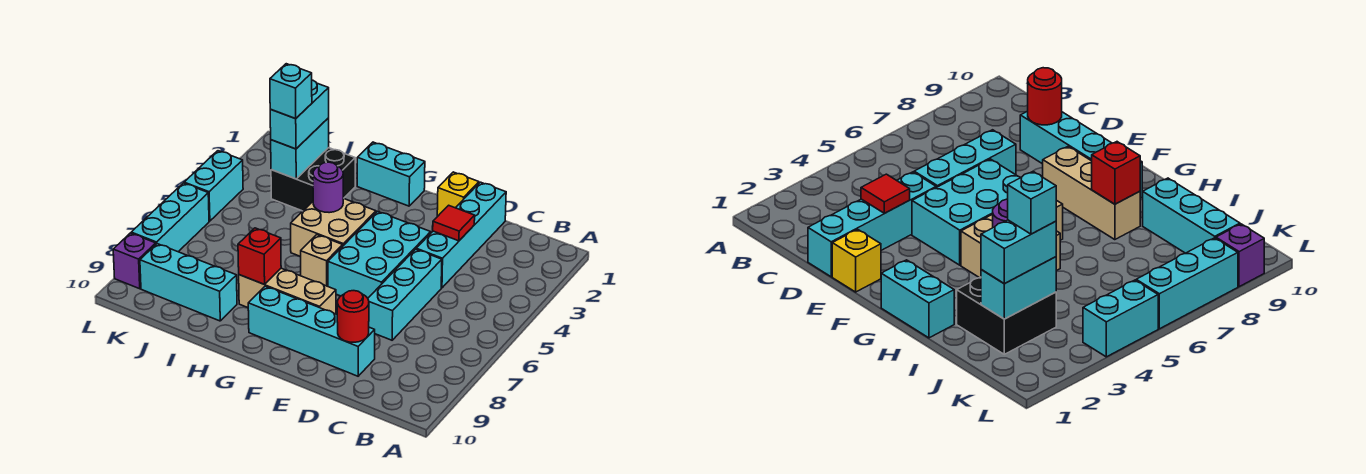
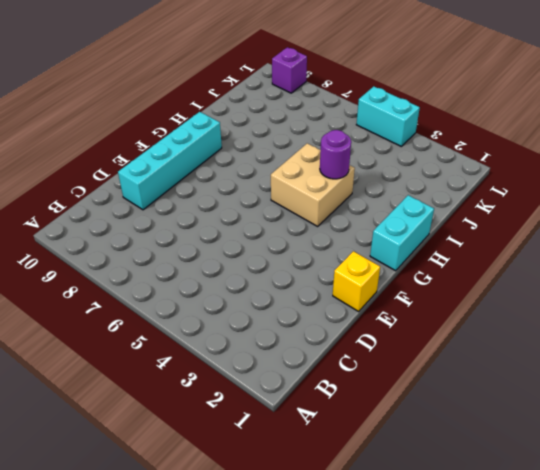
none -> cyan brick D1:D4 level 1
none -> cyan brick D5:D7 level 1
none -> cyan brick E4:F6 level 1

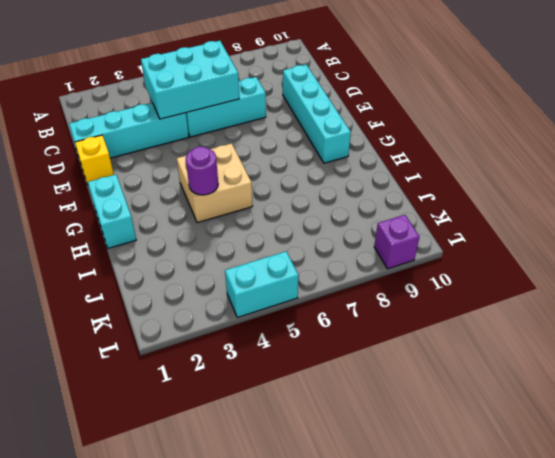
cyan brick C4:D6 level 2 -> cyan brick E4:F6 level 1
none -> tan brick F8:H8 level 1
none -> tan brick G6 level 1
none -> black brick I2:J3 level 1

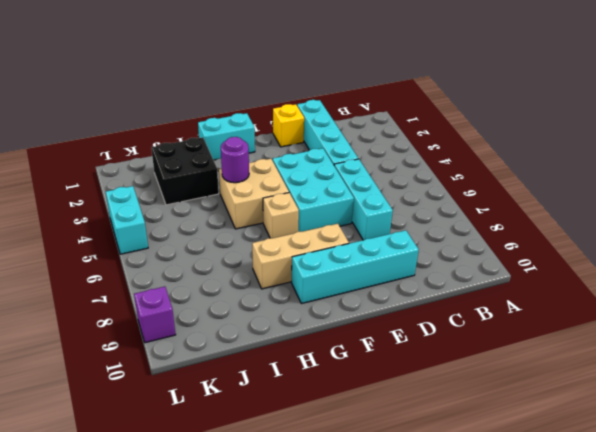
none -> cyan brick I9:K9 level 1
none -> cyan brick L6:L8 level 1
none -> red tile D3 level 2

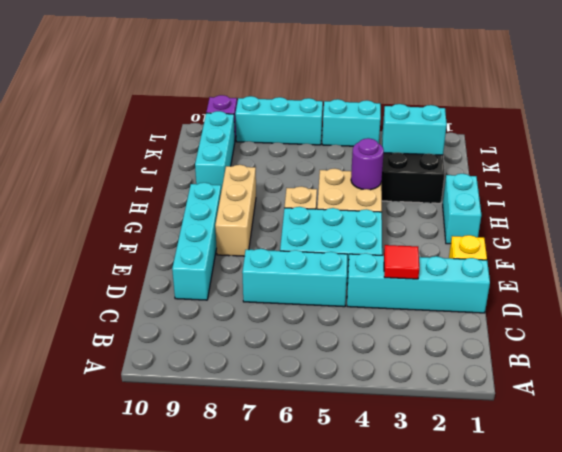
none -> red round brick D9 level 2
none -> red brick H8 level 2
none -> cyan brick J2:J3 level 3

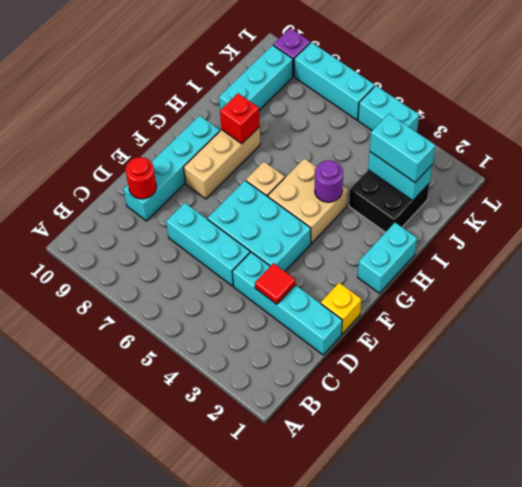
none -> cyan brick J3 level 4

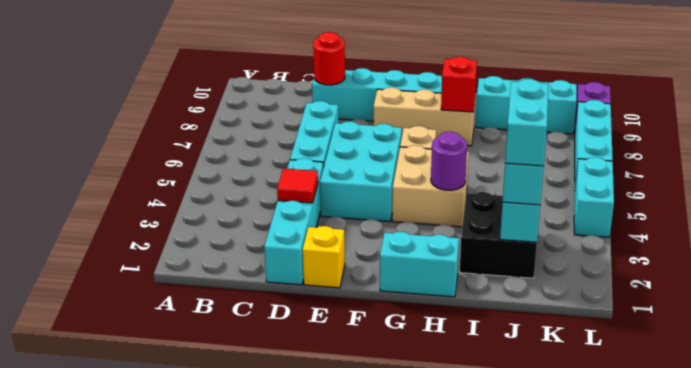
cyan brick J2:J3 level 4 -> cyan brick J3 level 4

